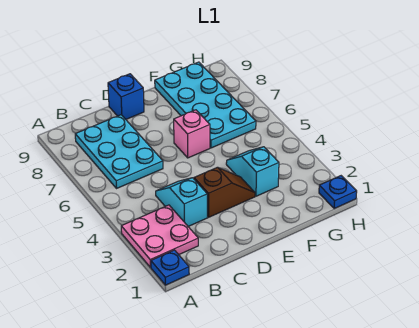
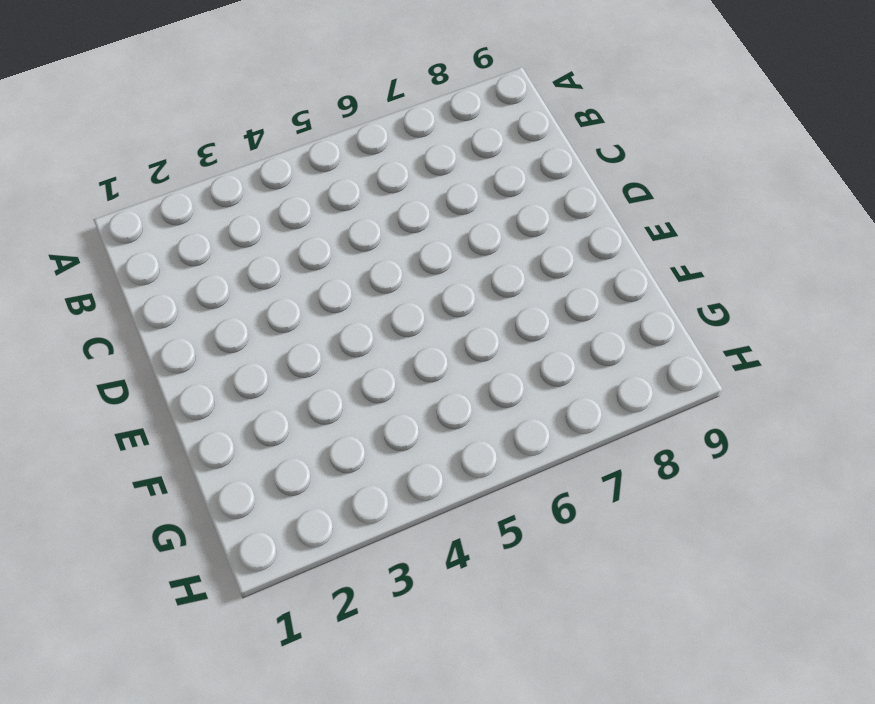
none -> blue plate A1 level 1
none -> pink plate A2:B3 level 1

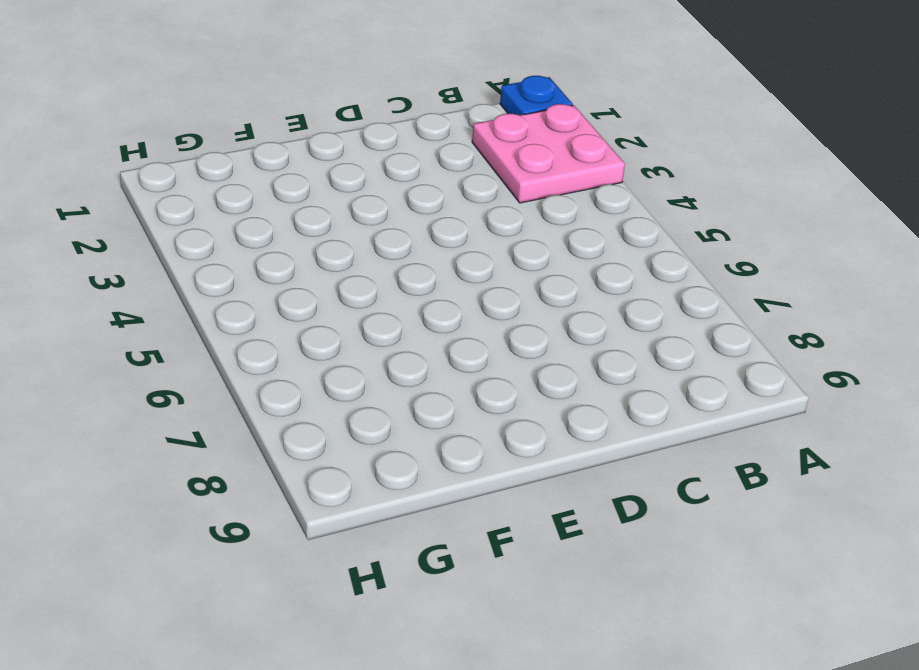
none -> cyan plate B6:C8 level 1
none -> cyan slope C3:C4 level 1 top 3

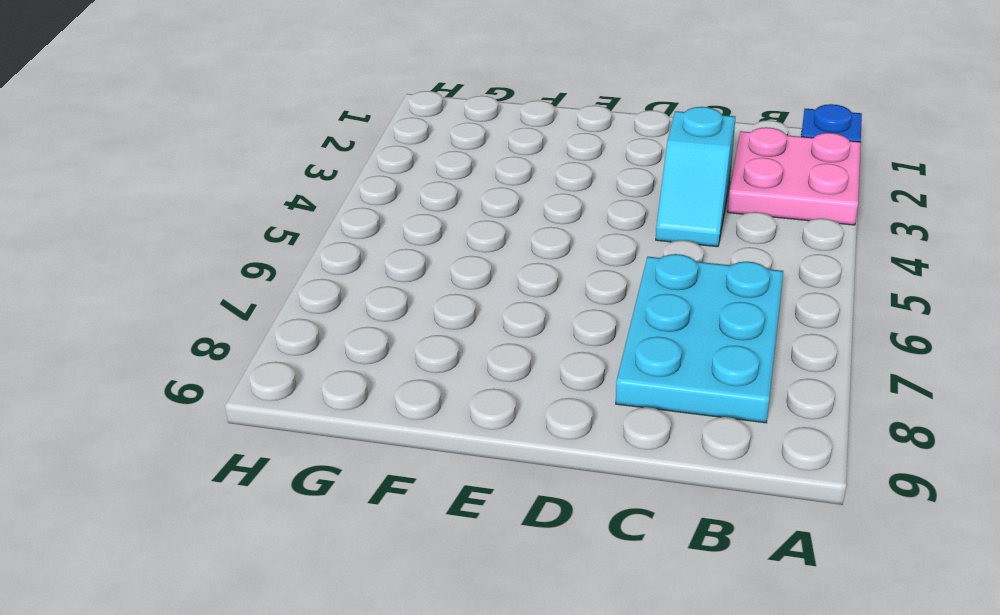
none -> brown slope D3:E3 level 1 top D
none -> blue brick D9 level 1

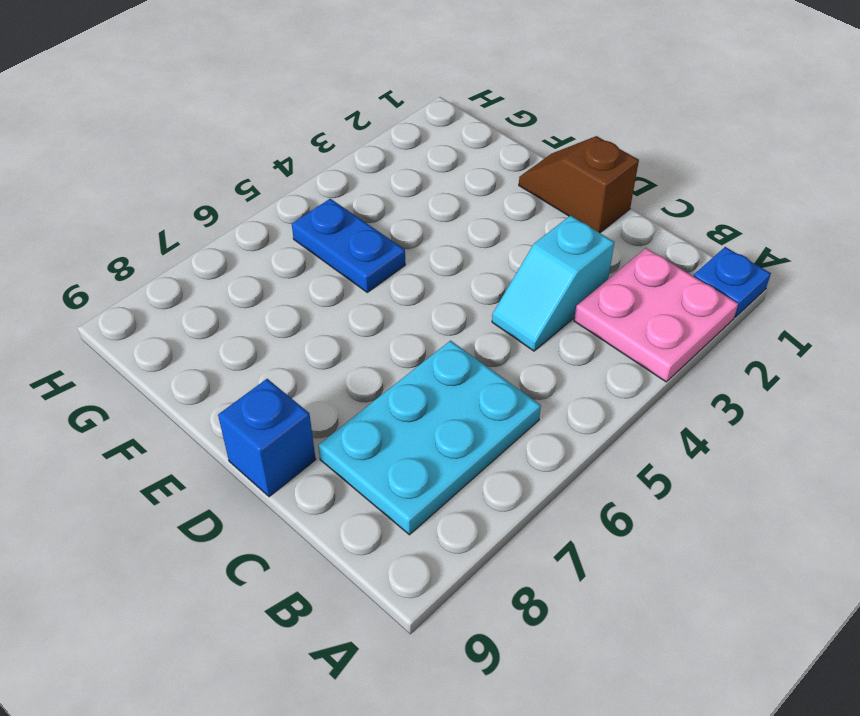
brown slope D1:E1 level 1 top D -> brown slope D3:E3 level 1 top D
blue plate F5:G5 level 1 -> none
none -> pink brick E6 level 1
none -> cyan slope F3:F4 level 1 top 3

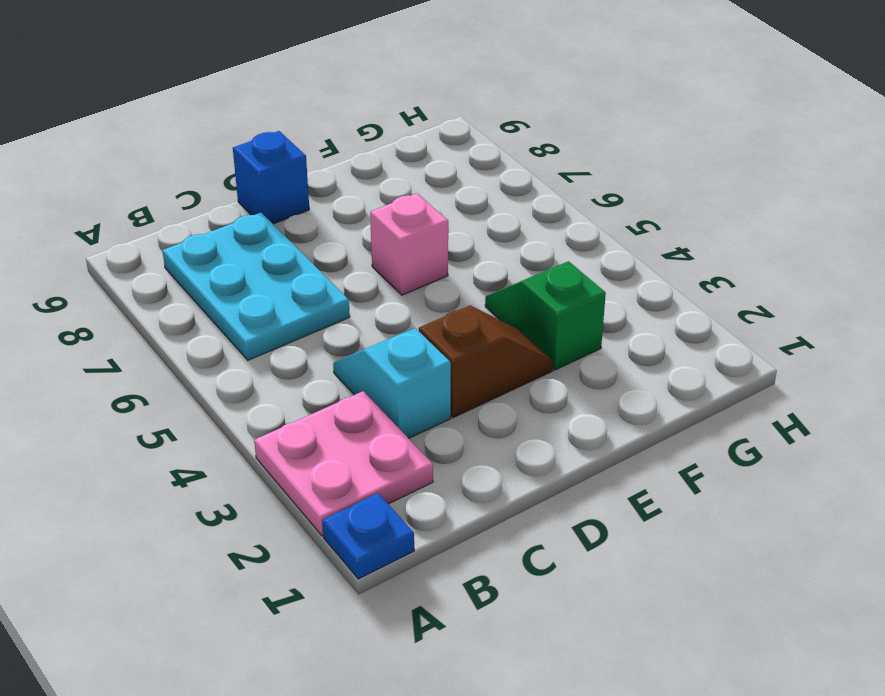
green slope F3:F4 level 1 top 3 -> cyan slope F3:F4 level 1 top 3
none -> cyan plate F6:G9 level 1
none -> blue plate H1 level 1

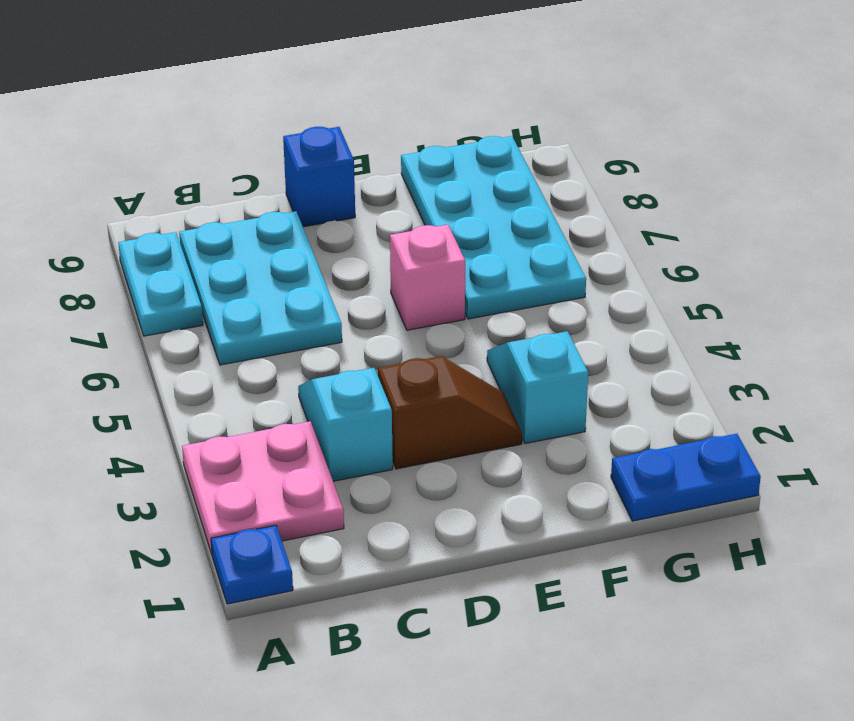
cyan plate A7:A8 level 1 -> none
blue plate G1:H1 level 1 -> blue plate H1 level 1

